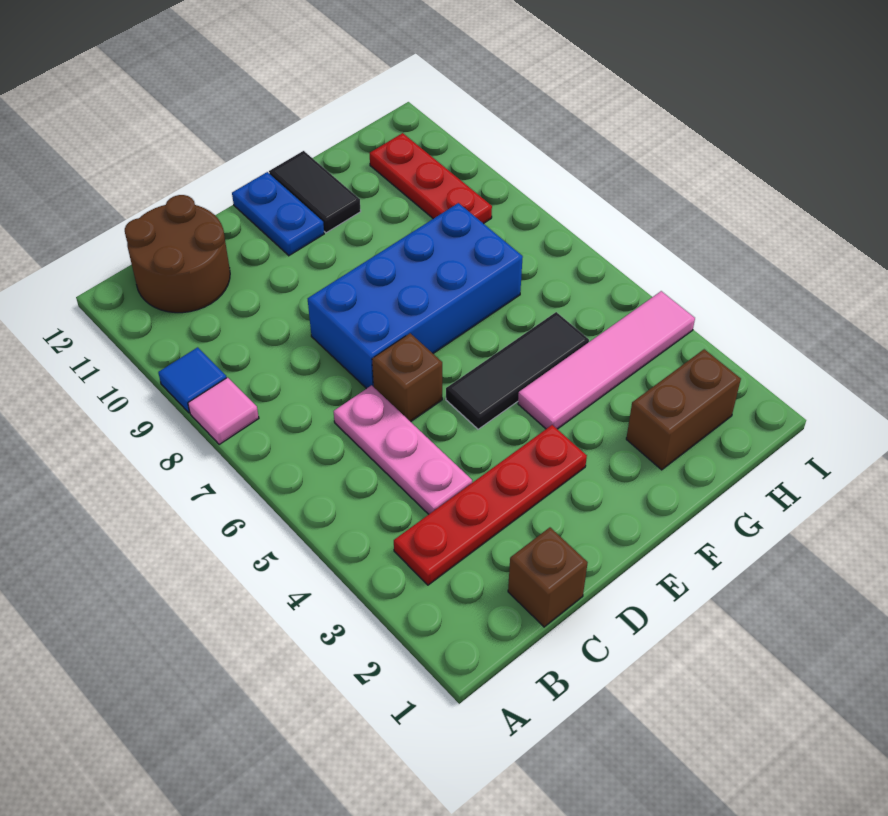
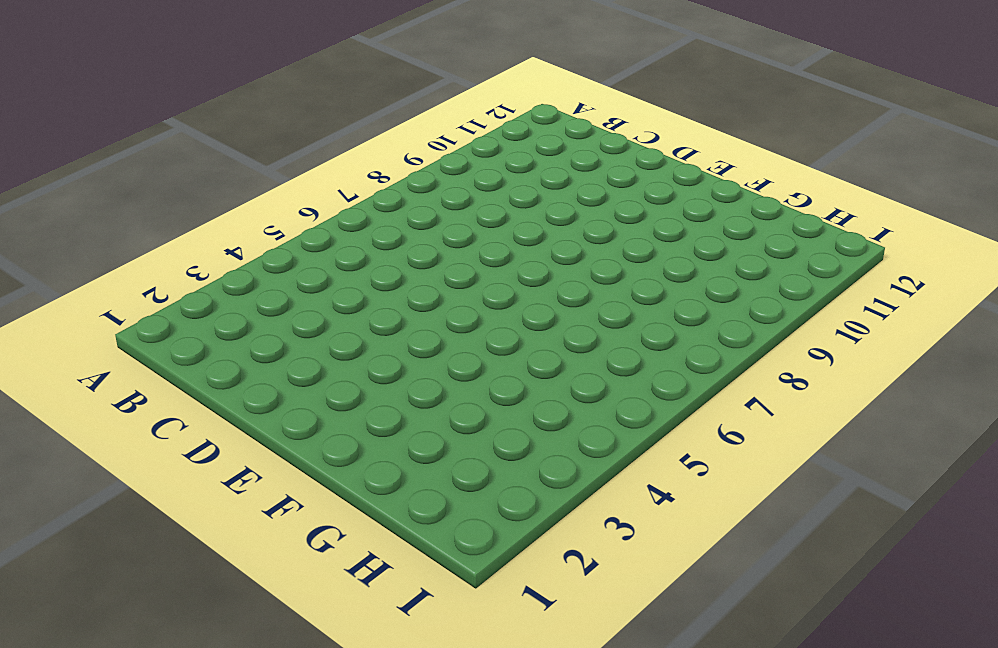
none -> pink tile A8 level 1
none -> blue tile A9 level 1
none -> red plate B3:E3 level 1

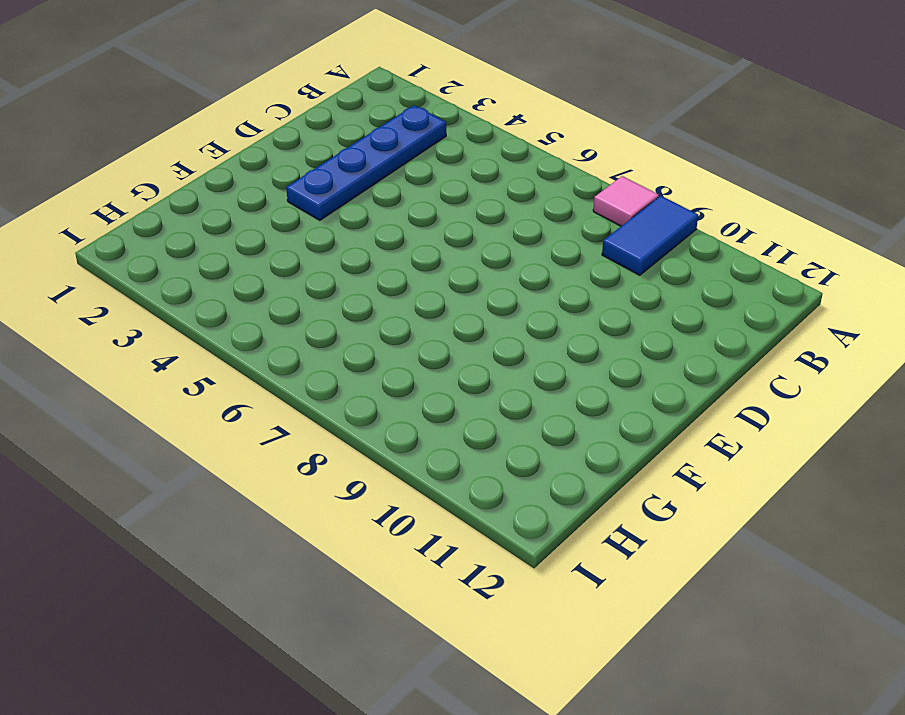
blue tile A9:B9 level 1 -> blue tile A9 level 1
blue plate B3:E3 level 1 -> red plate B3:E3 level 1
none -> brown round brick B11:C12 level 1
none -> brown brick C1 level 1
none -> pink plate C4:C6 level 1

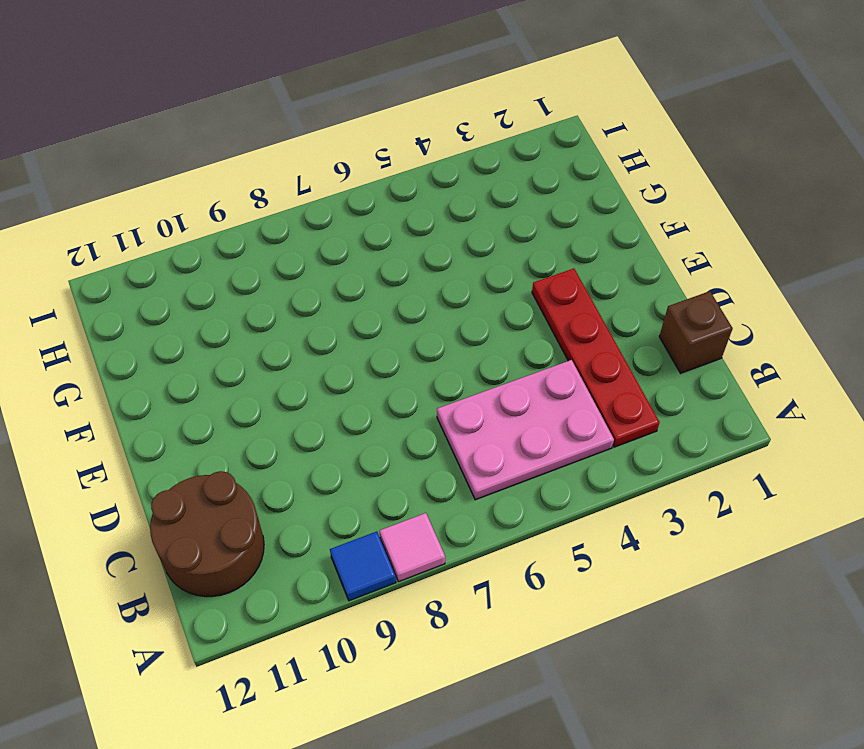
pink plate B4:C6 level 1 -> pink plate C4:C6 level 1
none -> brown brick D6 level 1
none -> blue brick D7:G8 level 1
none -> black tile E5:G5 level 1

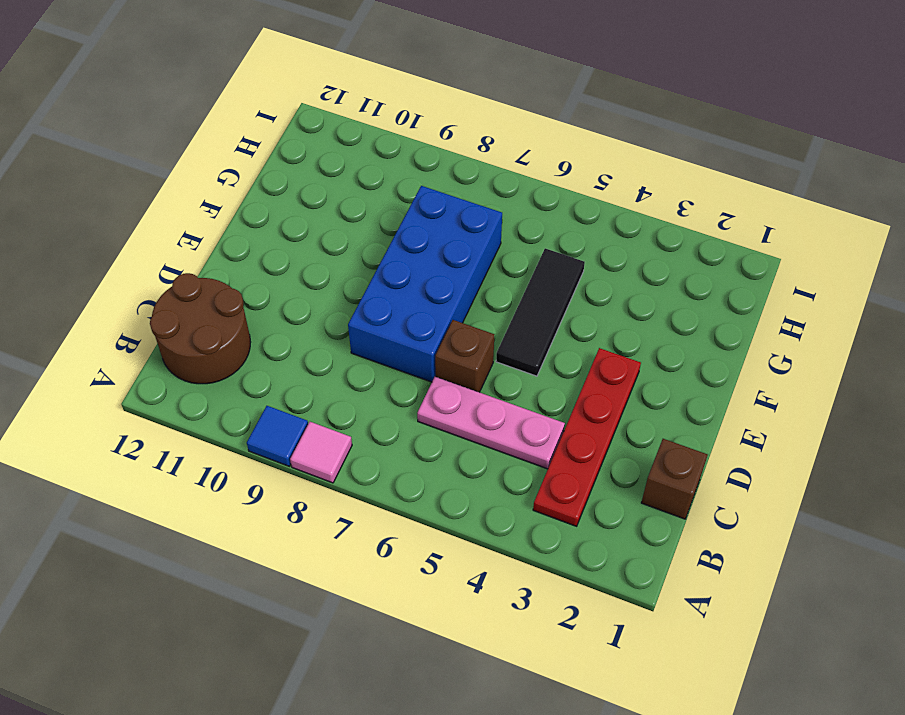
none -> blue plate E11:E12 level 1
none -> pink tile F4:I4 level 1
none -> black tile F11:F12 level 1

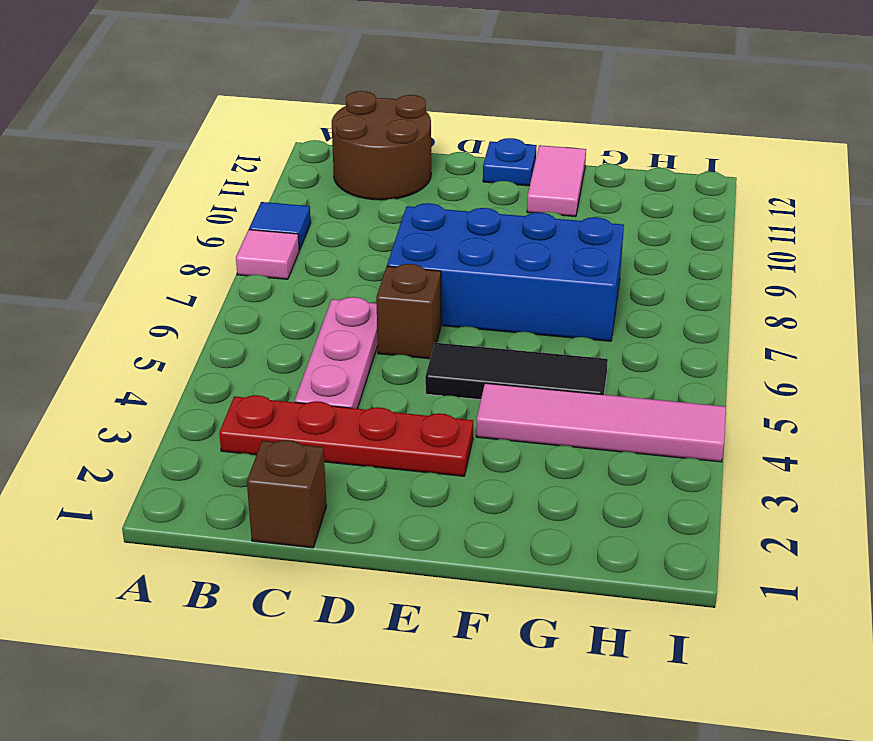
blue plate E12 level 1 -> blue plate E11:E12 level 1
pink tile F11:F12 level 1 -> black tile F11:F12 level 1
none -> brown brick G2:H2 level 1
none -> red plate H9:H11 level 1

